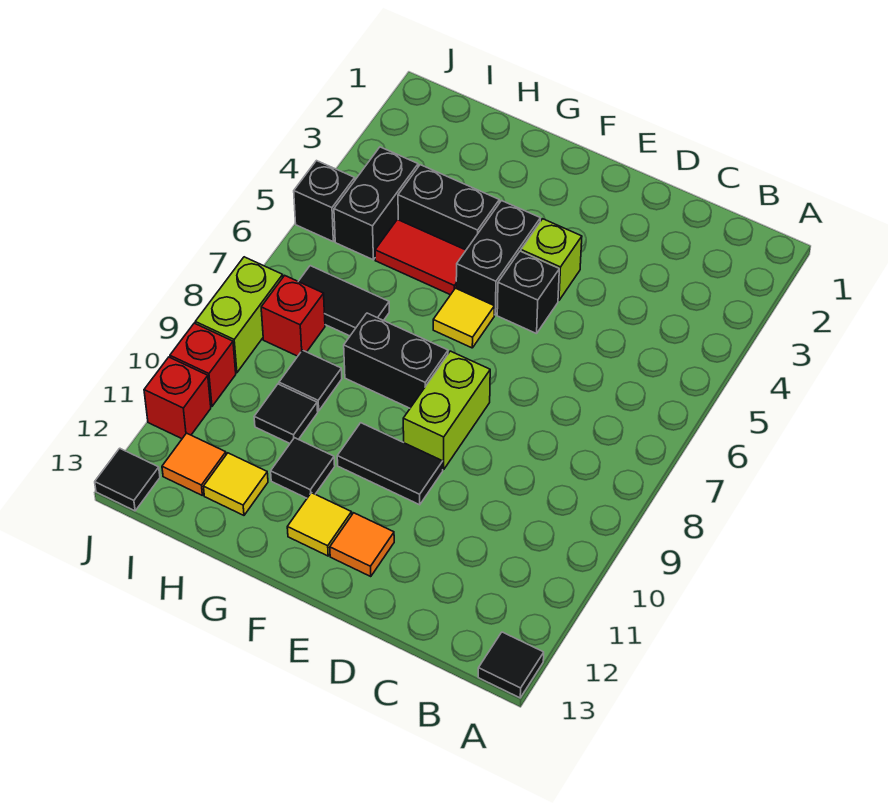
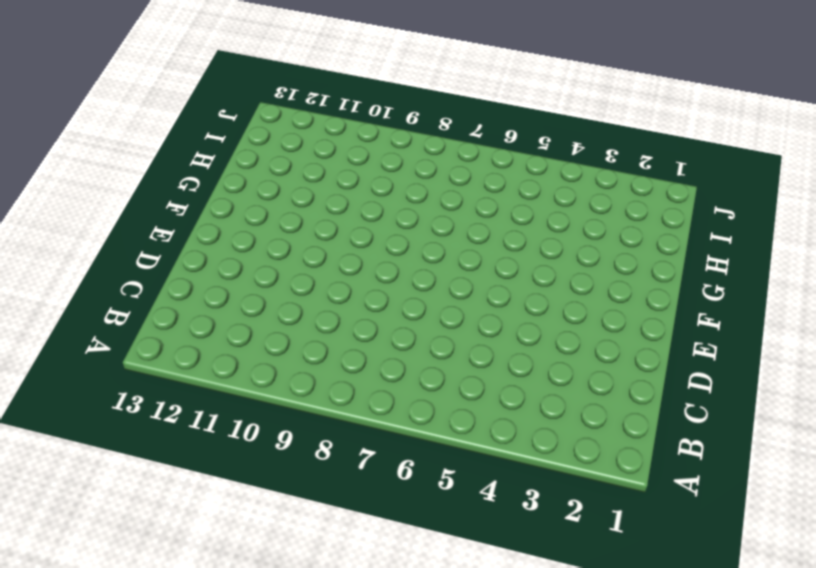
none -> black tile A13 level 1
none -> lime brick E4 level 1
none -> black brick E5 level 1

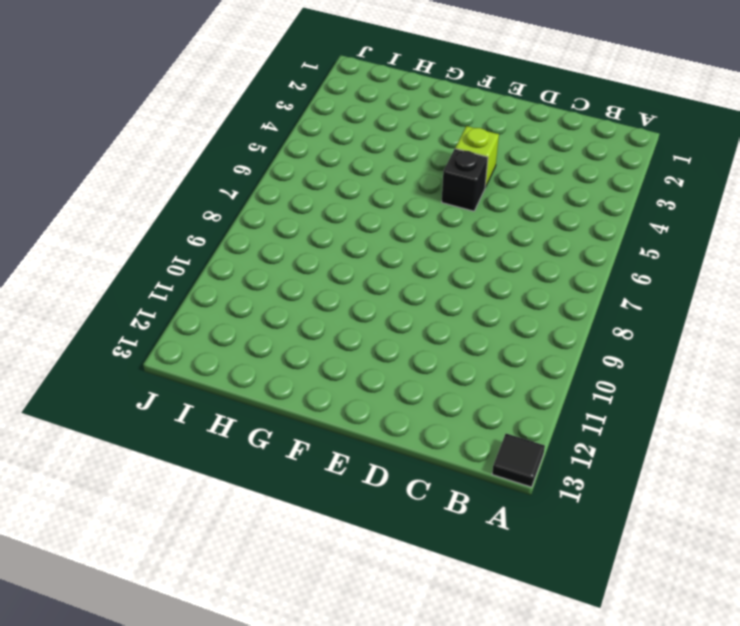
none -> lime brick E8:E9 level 1
none -> black tile E10:F10 level 1
none -> orange tile E12 level 1

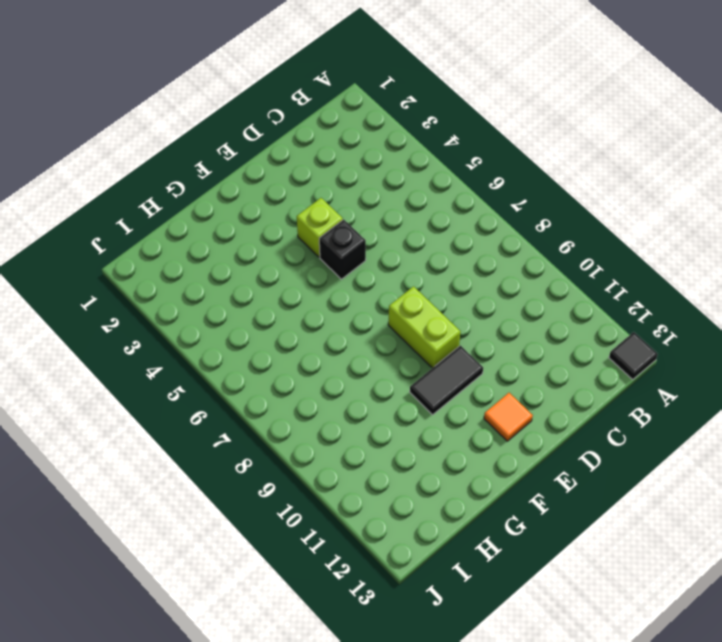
none -> black brick F4:F5 level 1
none -> yellow tile F6 level 1
none -> black brick F8:G8 level 1

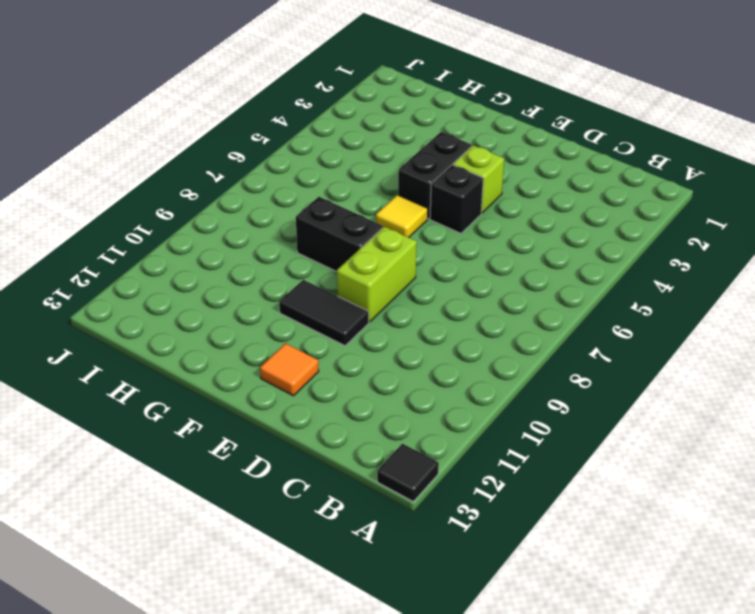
none -> yellow tile F12 level 1
none -> black brick G4:H4 level 1
none -> red tile G5:H5 level 1

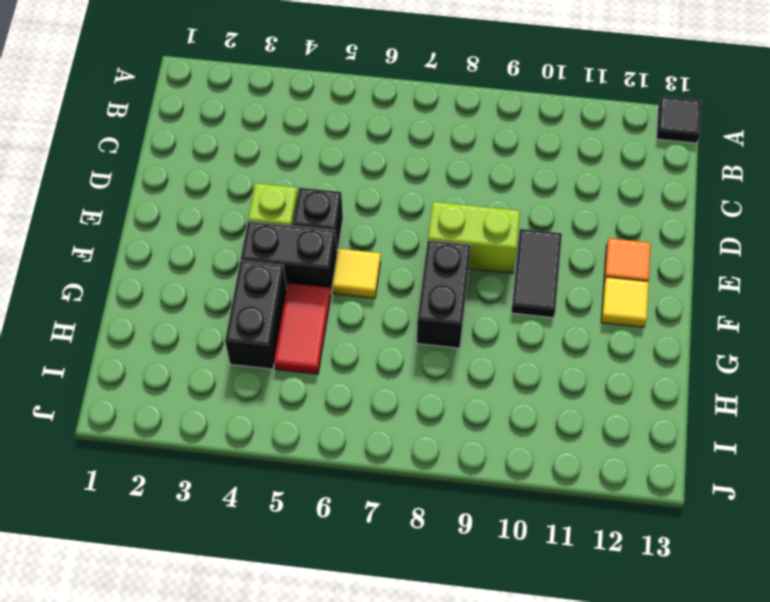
none -> black tile G11 level 1
none -> black tile H7:I7 level 1
none -> black tile H9 level 1

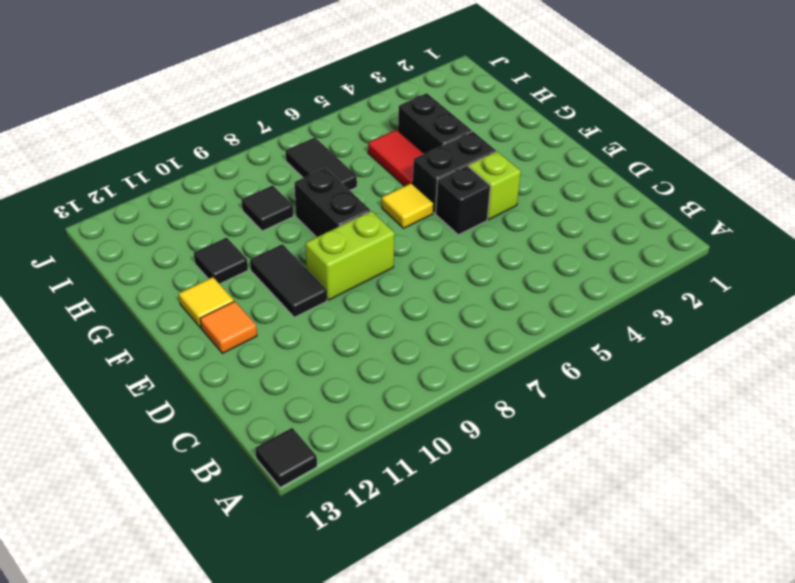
none -> black tile H10 level 1
none -> yellow tile H12 level 1
none -> black brick I4:I5 level 1

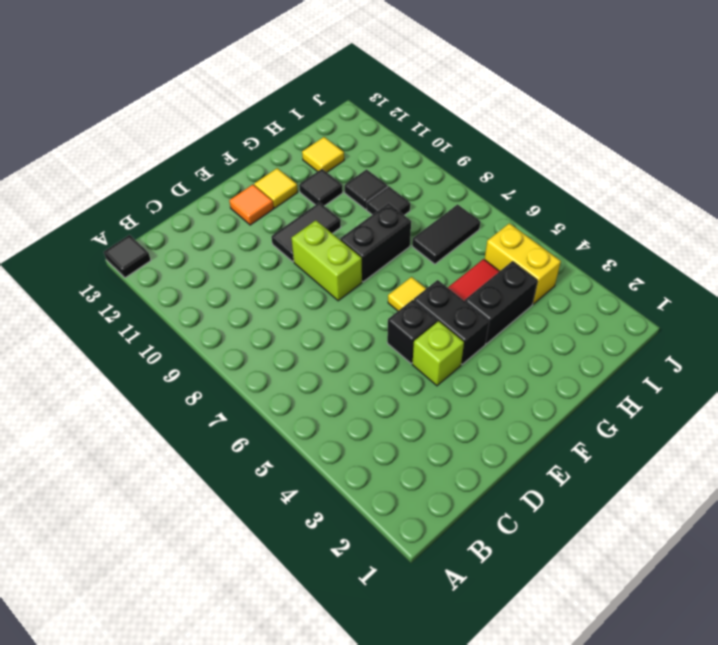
yellow brick I4:I5 level 1 -> black brick I4:I5 level 1
none -> red brick I8 level 1
none -> orange tile I12 level 1
none -> black brick J5 level 1

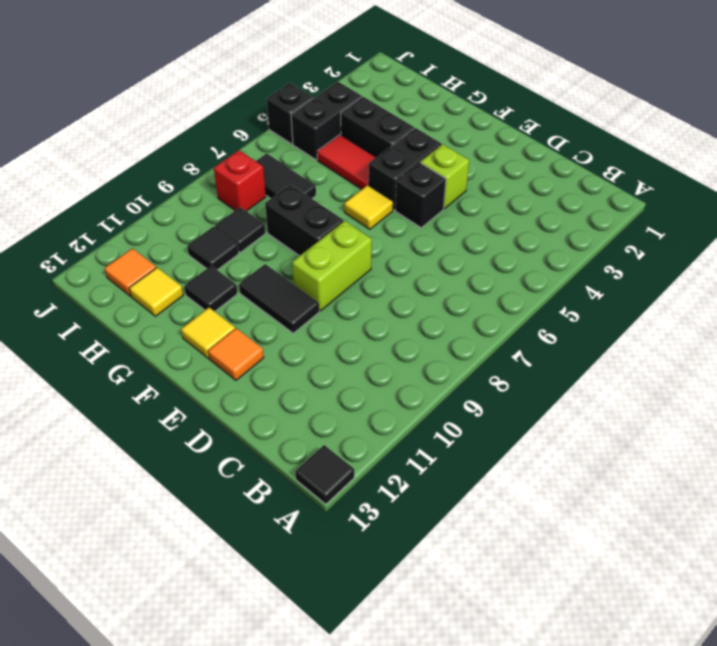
none -> lime brick J8:J9 level 1
none -> red brick J10 level 1
none -> red brick J11 level 1

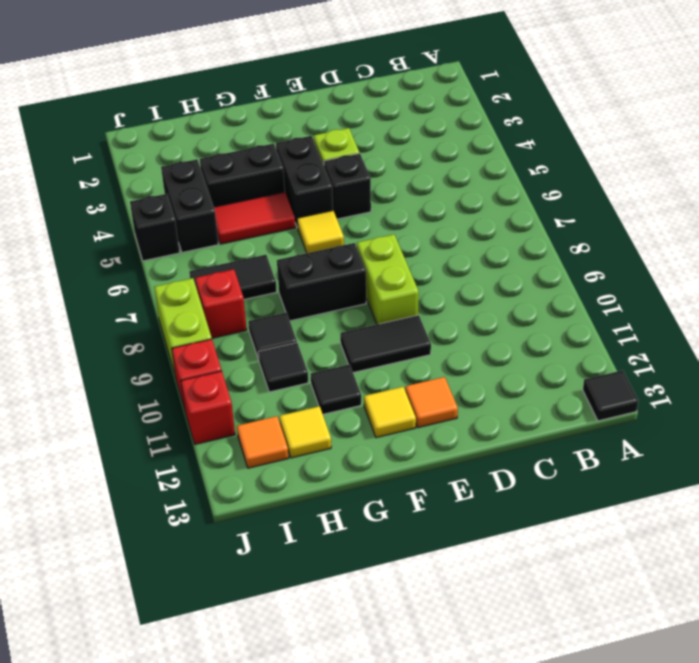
none -> black tile J13 level 1

